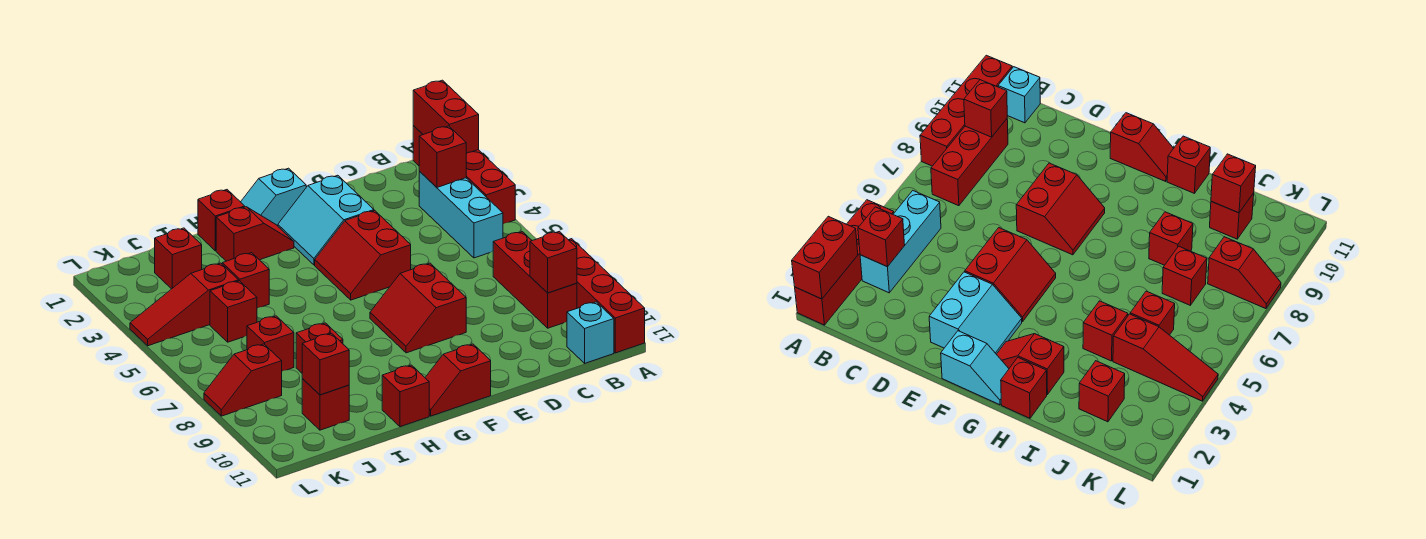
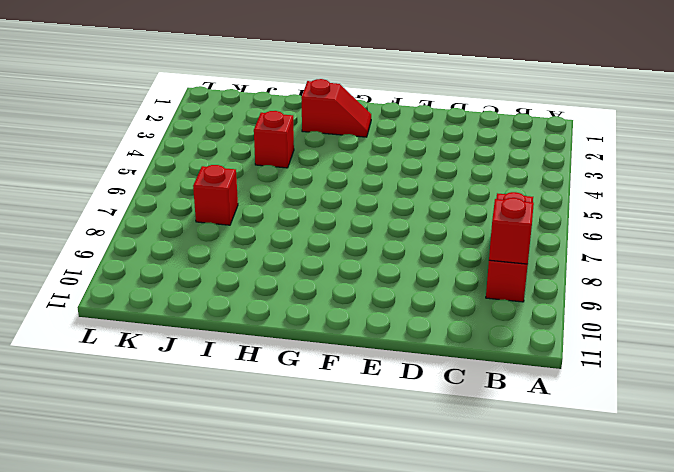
none -> red brick A1:A4 level 1
none -> red brick A8:A11 level 1
none -> cyan brick B3:B5 level 1

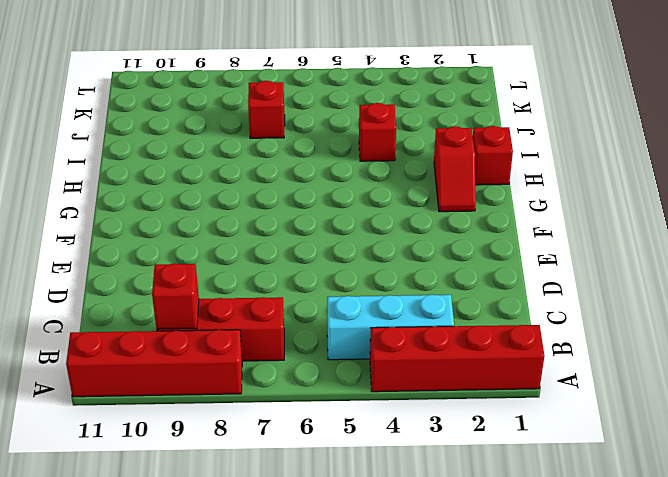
none -> cyan brick B11 level 1
none -> cyan slope E2:F3 level 1 top E
none -> red slope E4:F5 level 1 top E

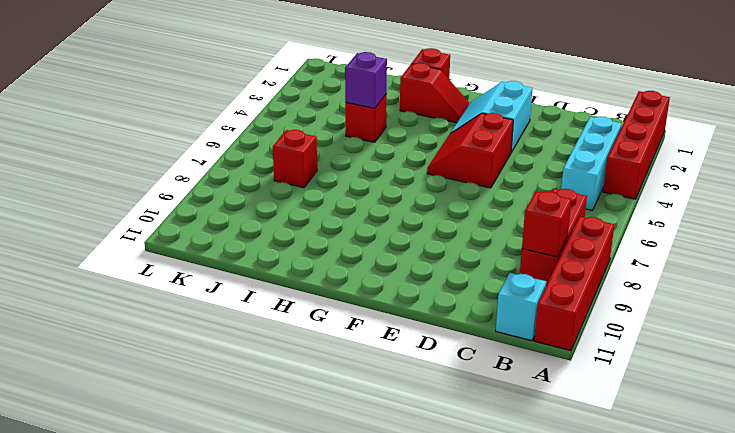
purple brick I4 level 2 -> none
none -> red slope E7:F8 level 1 top E
none -> cyan slope F1:G1 level 1 top F
none -> red slope F11:G11 level 1 top F

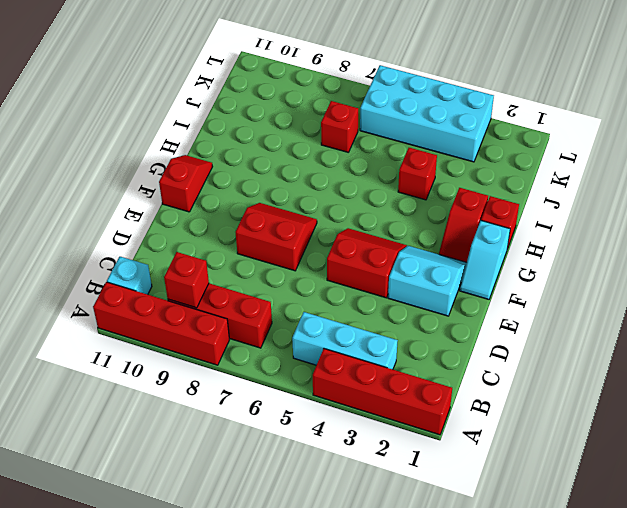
cyan slope F1:G1 level 1 top G -> cyan slope F1:G1 level 1 top F
cyan brick K3:L6 level 1 -> red slope J4:L4 level 1 top J
none -> red brick H11 level 1
none -> red brick I8 level 1
none -> red brick J2 level 1

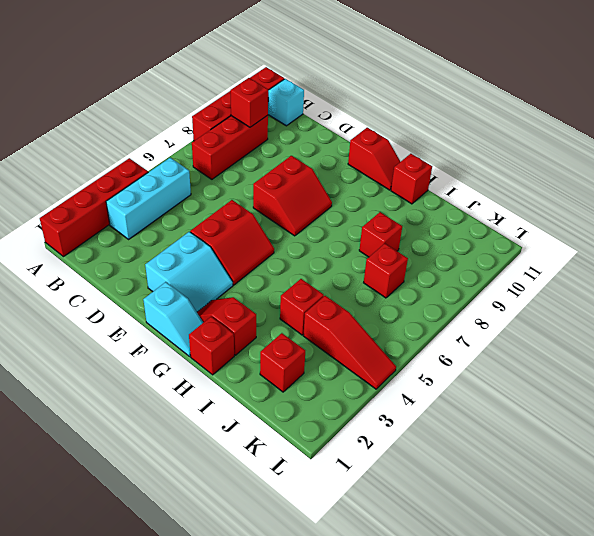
none -> red brick J5 level 1
none -> red brick J10 level 1
none -> red slope K8:L8 level 1 top K

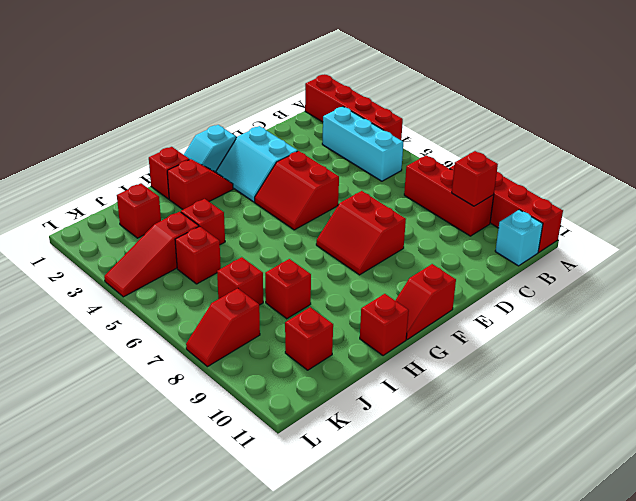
none -> red brick A1:A2 level 2
none -> red brick B3 level 2
none -> red brick J10 level 2

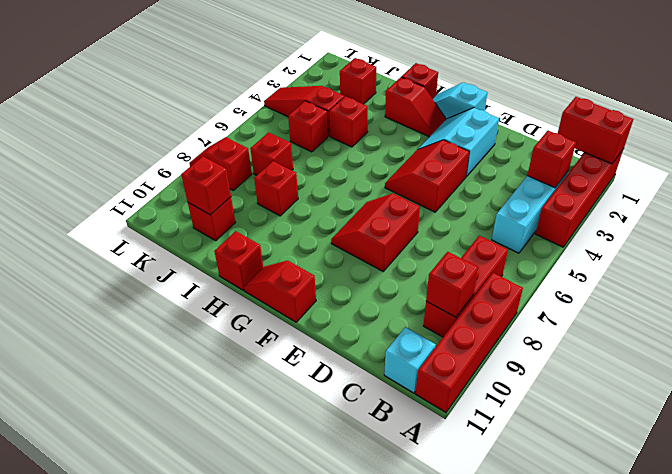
red brick A1:B1 level 2 -> red brick A1:A2 level 2

